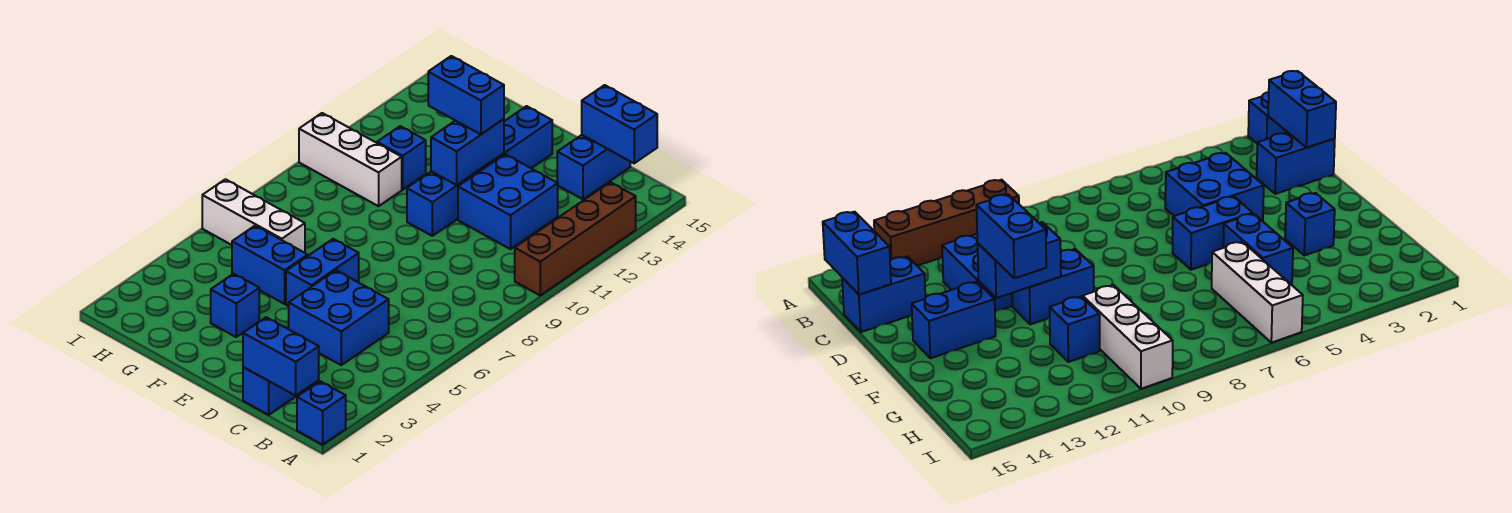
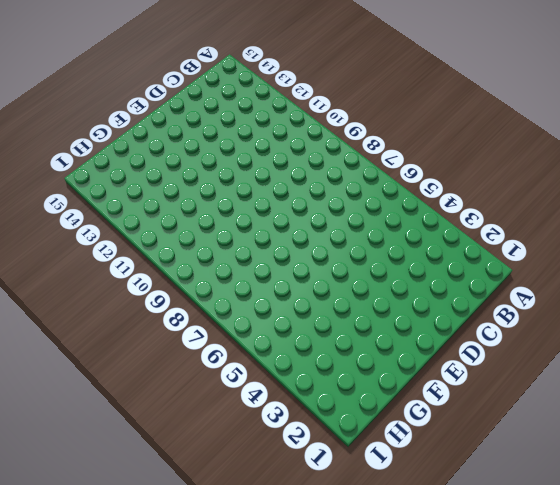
none -> blue brick A1 level 1
none -> brown brick A10:A13 level 1
none -> blue brick C1:C2 level 1

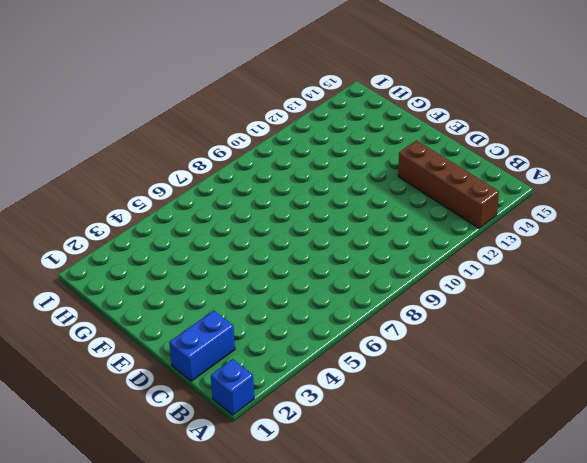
brown brick A13:D13 level 1 -> brown brick A10:A13 level 1
none -> blue brick C4:D5 level 1
none -> blue brick C11:D12 level 1
none -> blue brick C14:C15 level 1

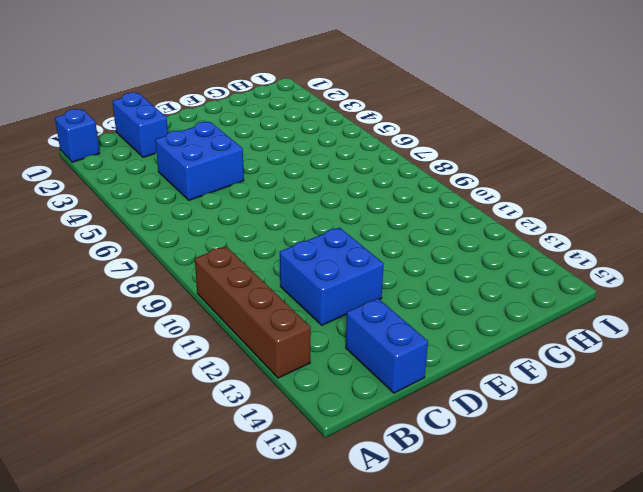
none -> blue brick E5:E6 level 1
none -> blue brick E10:E11 level 1
none -> blue brick E13:E14 level 1

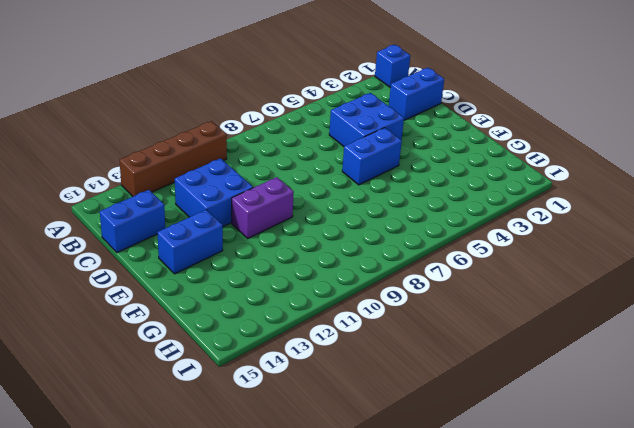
purple brick E10:E11 level 1 -> blue brick E10:E11 level 1
none -> blue brick F3 level 1
none -> blue brick F5:G5 level 1
none -> white brick G6:I6 level 1

